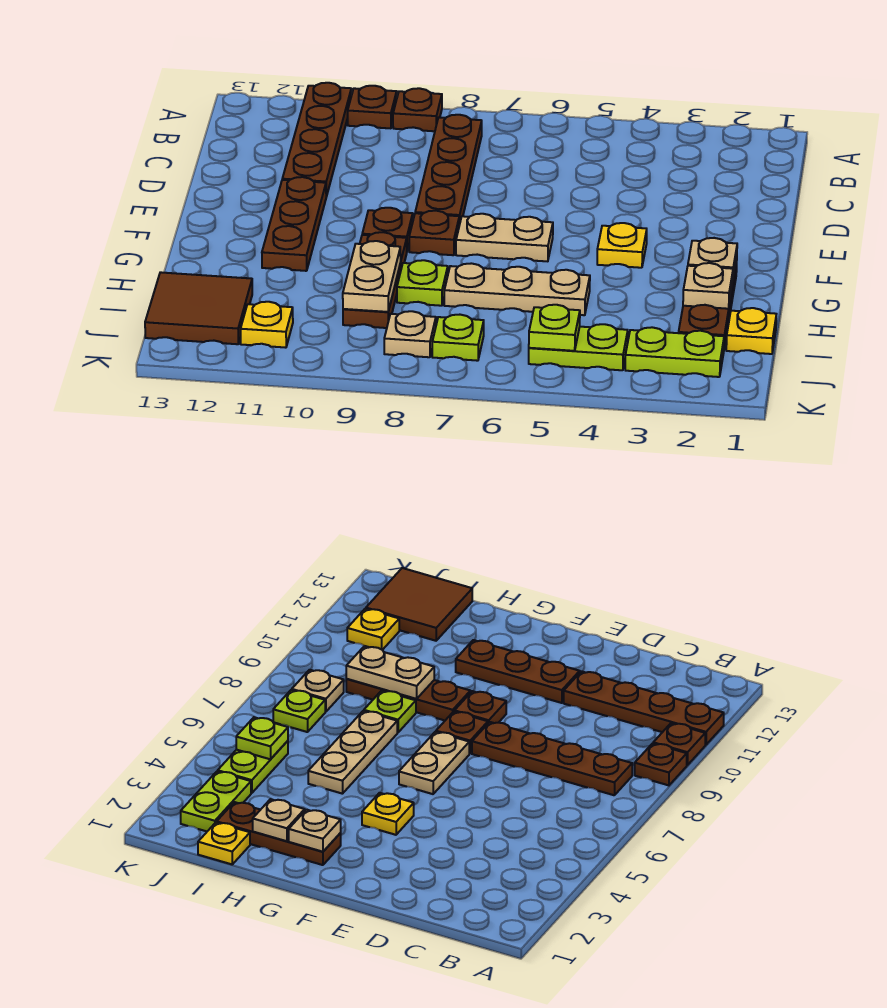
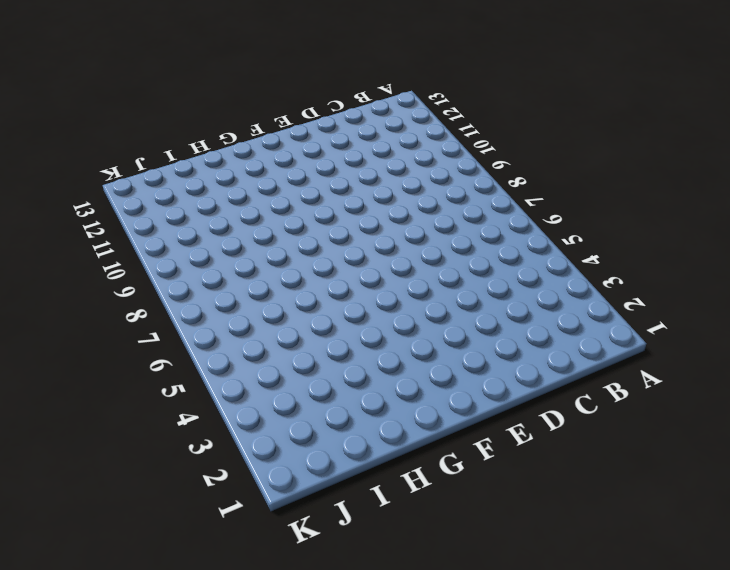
none -> brown plate A9 level 1
none -> brown plate A10 level 1
none -> brown plate A11:D11 level 1

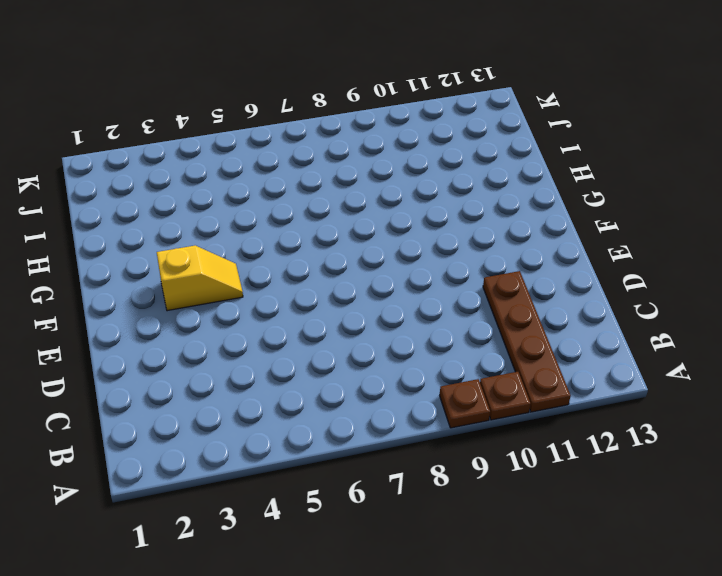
yellow slope F3:F4 level 1 top 3 -> yellow plate F4 level 1
none -> brown plate B8:E8 level 1
none -> brown plate E11:G11 level 1
none -> tan plate F6:F7 level 1

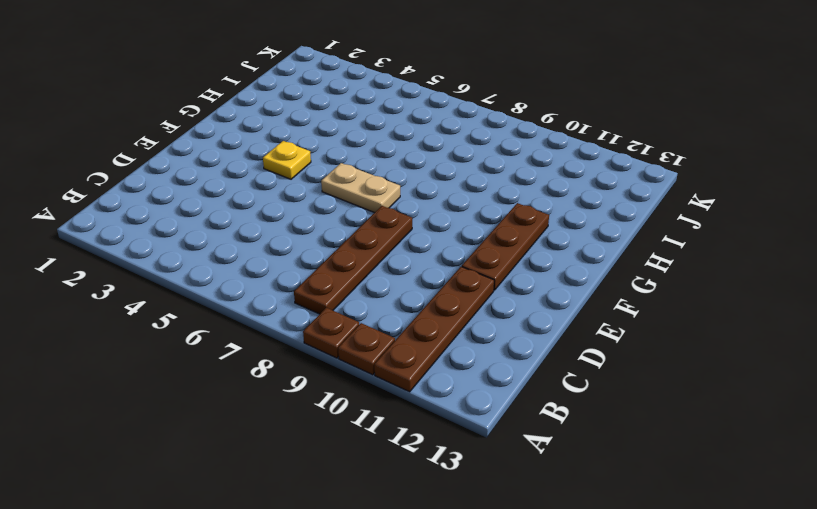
none -> brown plate F8 level 1
none -> brown plate F9 level 1
none -> brown plate G2:I2 level 1

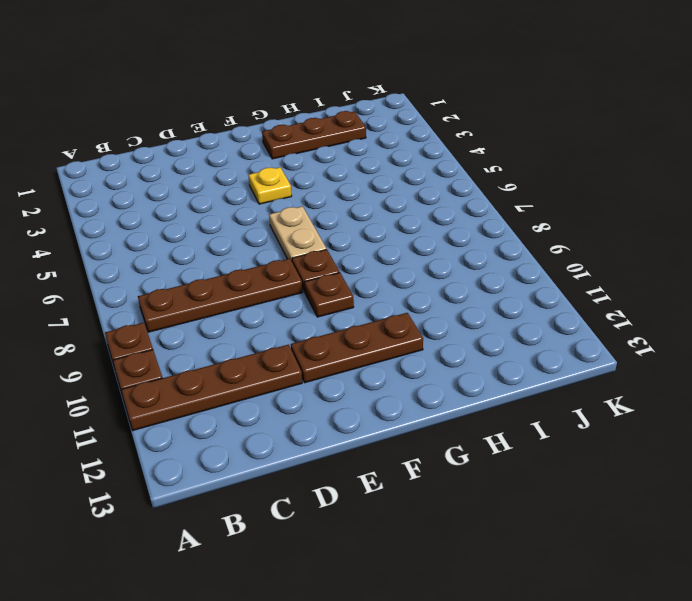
none -> brown plate G9:I9 level 1
none -> tan plate H5:H7 level 1
none -> lime plate H8 level 1

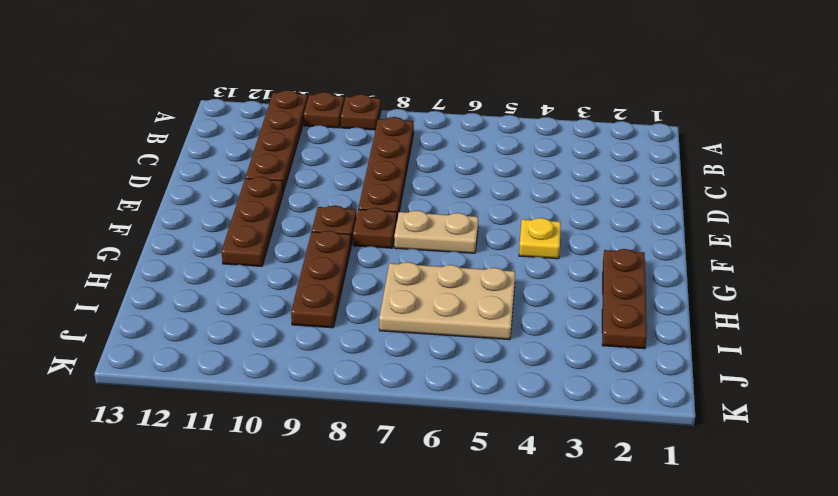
tan plate H5:I7 level 1 -> tan plate H5:H7 level 1
none -> lime plate H8 level 1
none -> yellow plate I1 level 1
none -> brown tile I12:J13 level 1

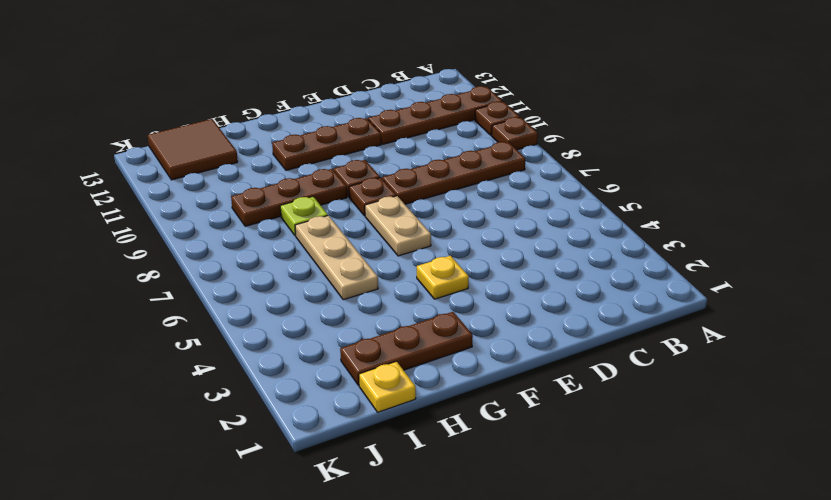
none -> lime plate J2:J3 level 1
none -> lime plate J4:J5 level 1
none -> lime plate J7 level 1

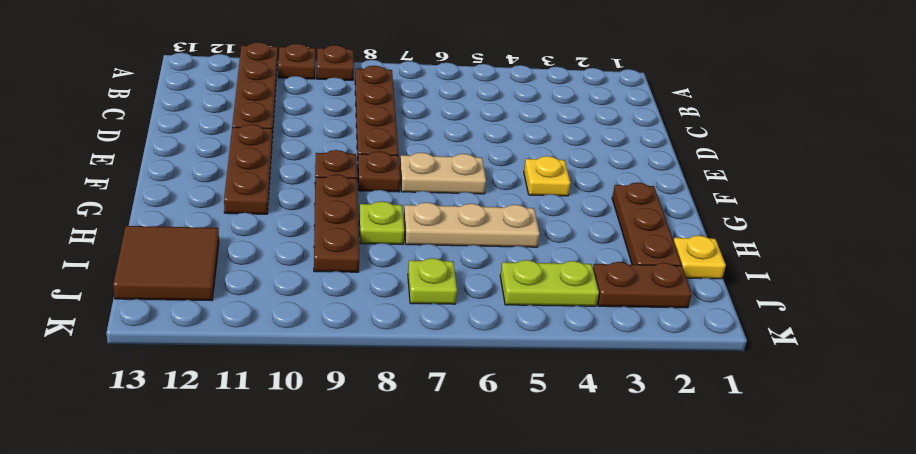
brown plate J2:J3 level 1 -> lime plate J2:J3 level 1
none -> tan plate J8 level 1
none -> yellow plate J11 level 1
none -> tan plate G2 level 2

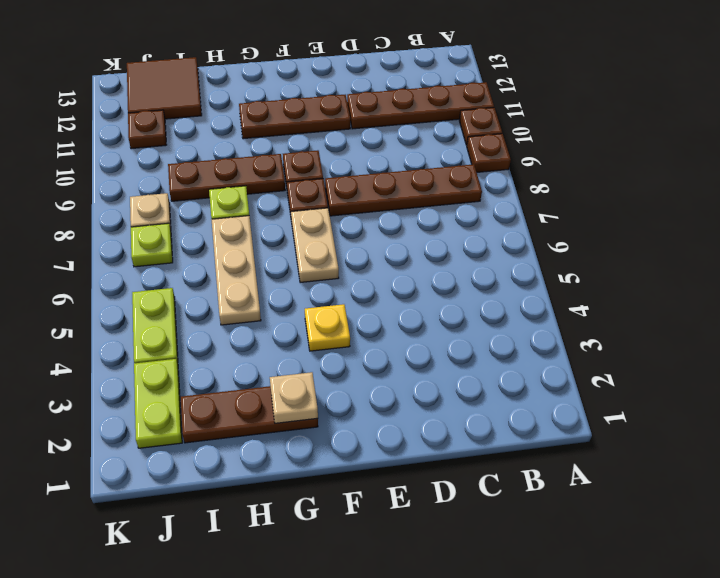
brown plate J11 level 1 -> yellow plate J11 level 1
none -> yellow plate I1 level 1
none -> tan plate H2 level 2
none -> tan plate H9:I9 level 2

